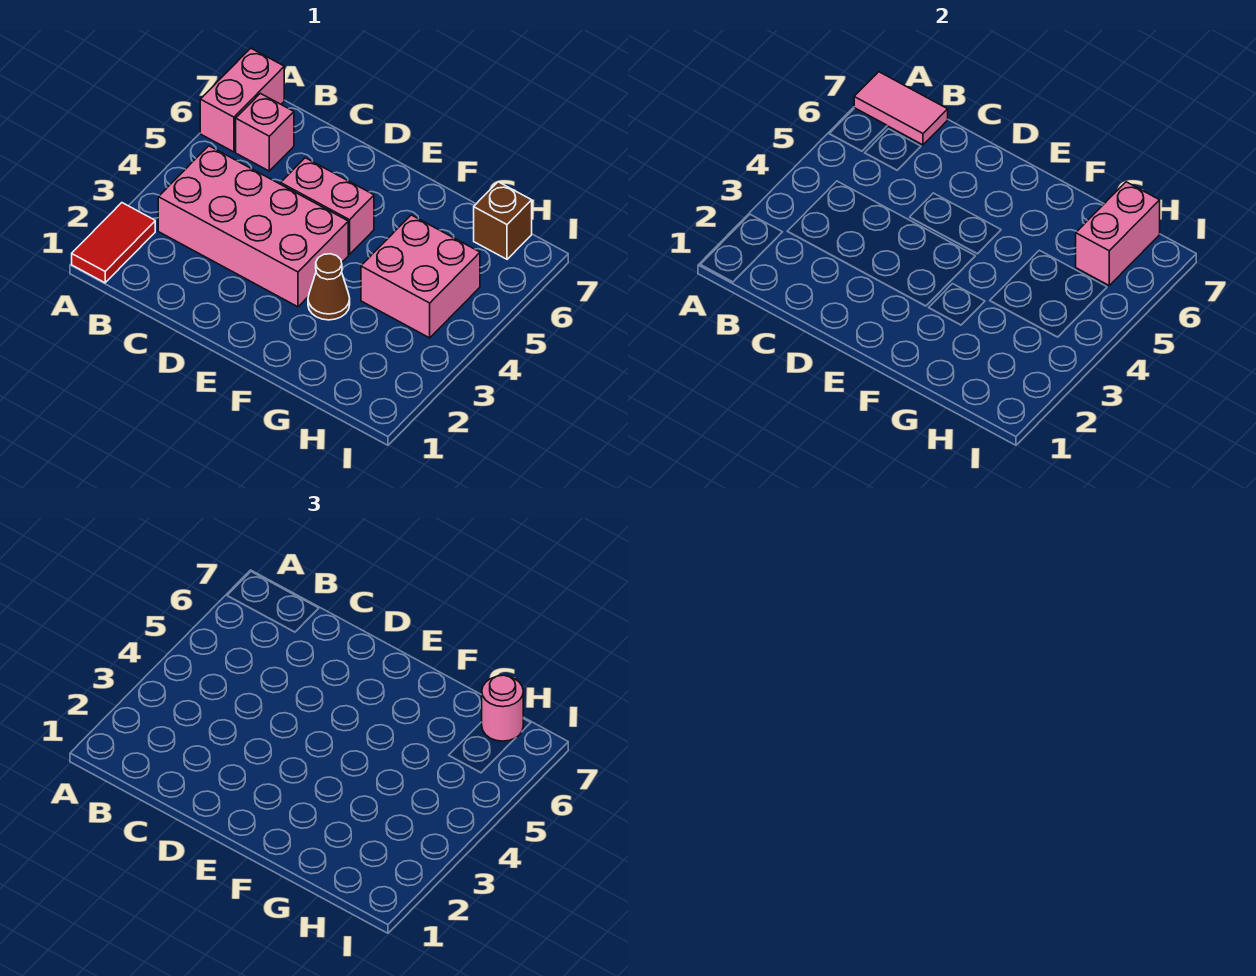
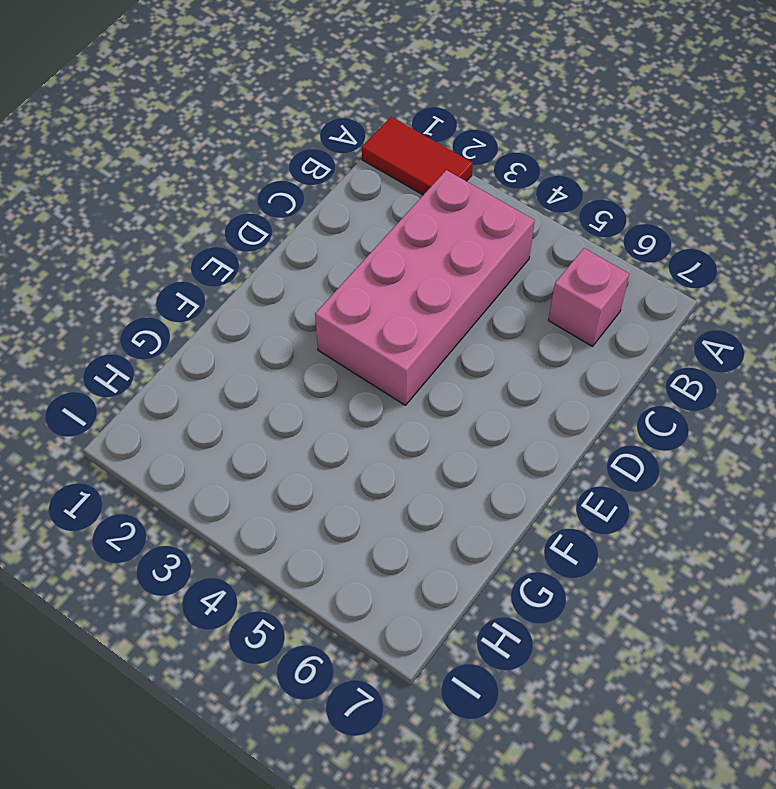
none -> pink brick A6:A7 level 1
none -> pink brick D5:E5 level 1

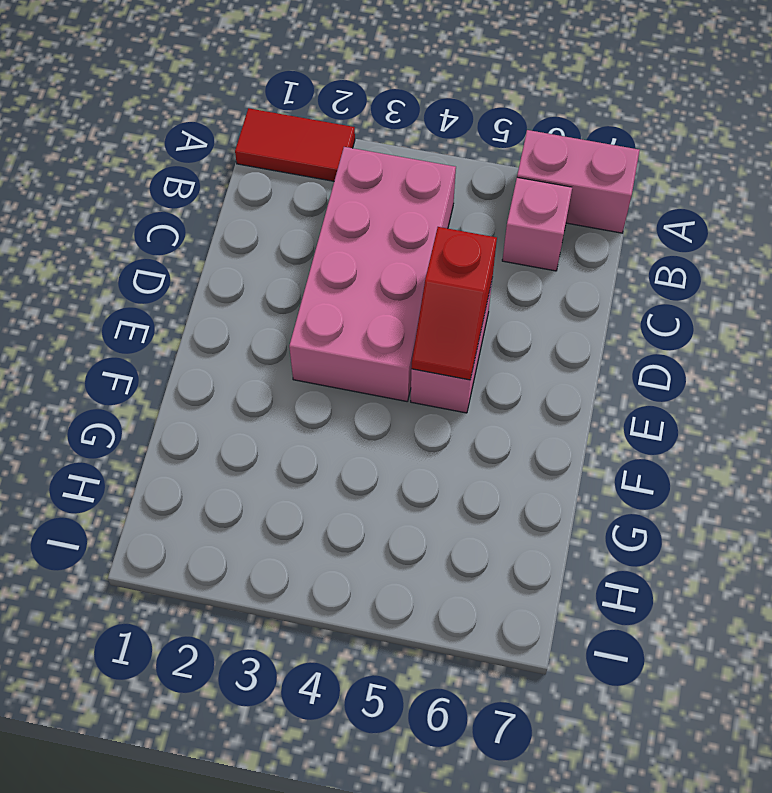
red slope D5:E5 level 2 top D -> none
none -> brown cone F3 level 1
none -> pink brick G4:H5 level 1

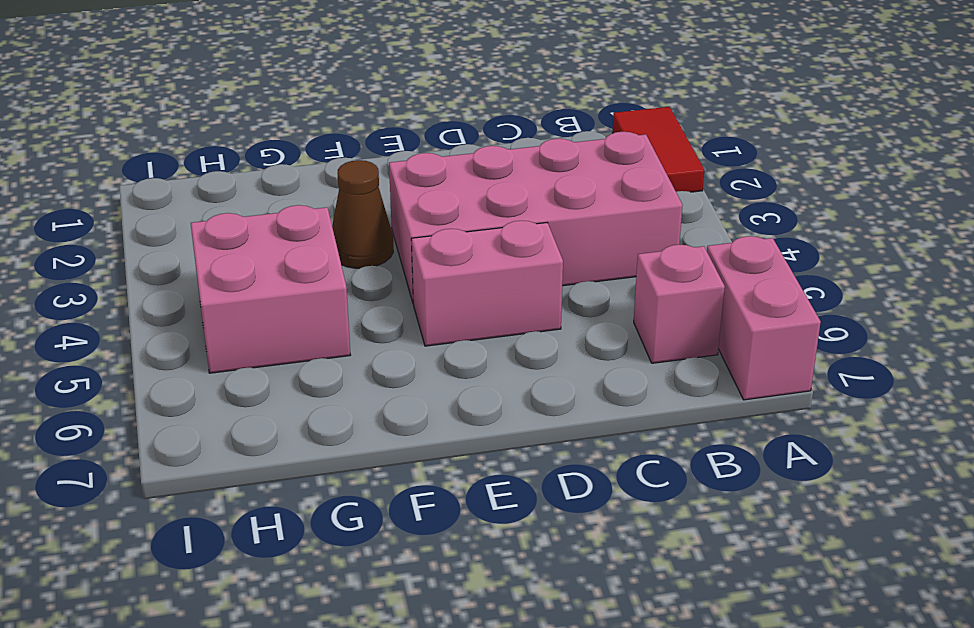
none -> brown brick H7 level 1
none -> pink tile A7:B7 level 2

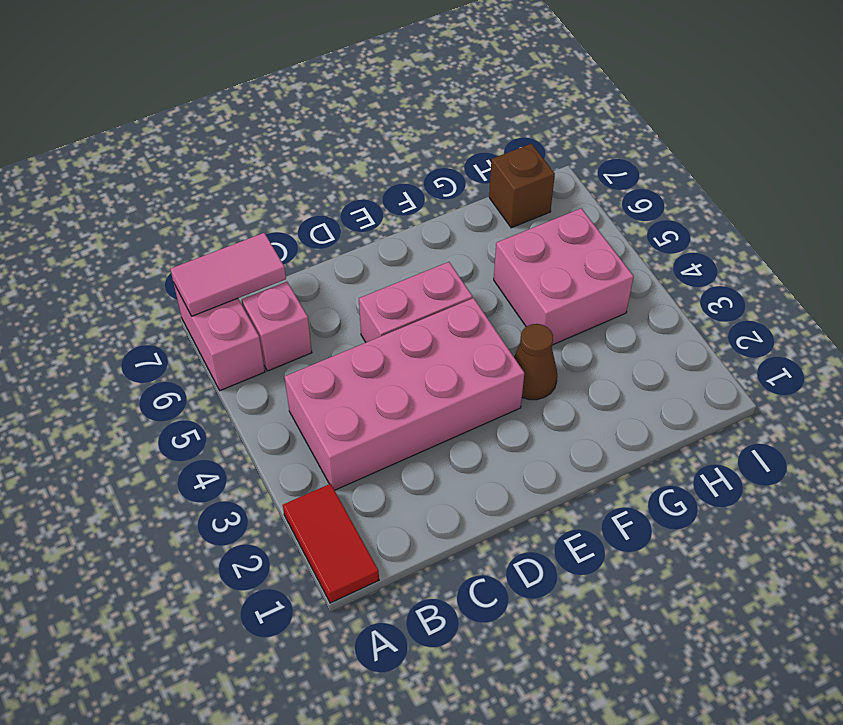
none -> pink brick H6:H7 level 2
none -> pink round brick H7 level 3

